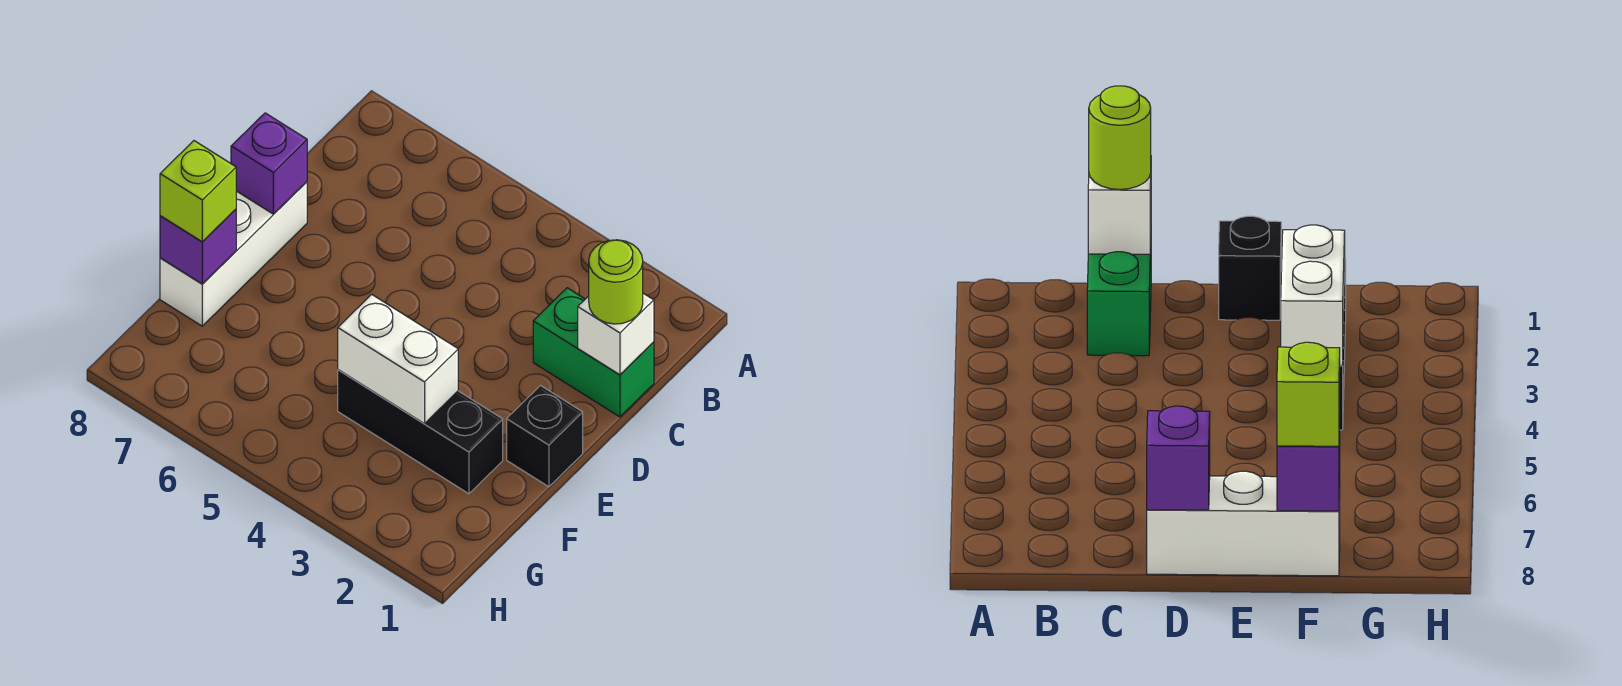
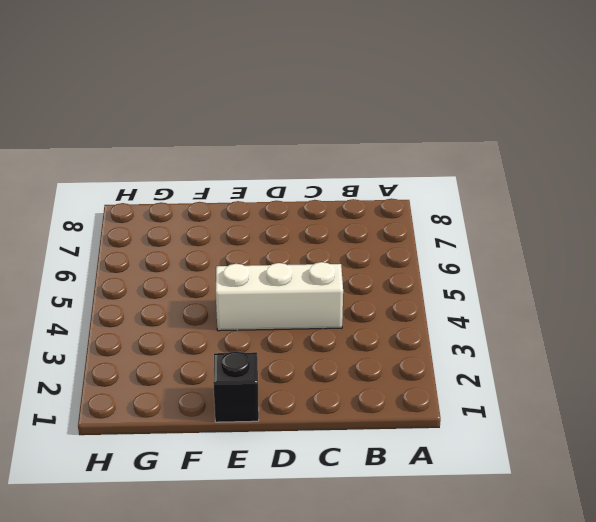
white brick C4:E4 level 1 -> white brick D8:F8 level 1
none -> green brick C1:C2 level 1
none -> black brick F2:F4 level 1

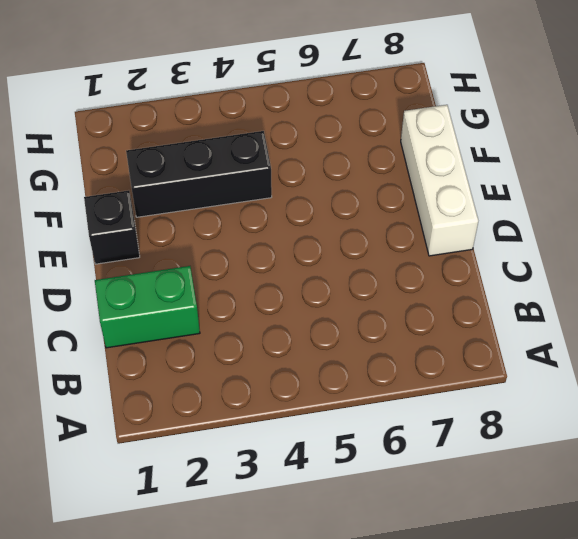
none -> white brick C1 level 2
none -> purple brick D8 level 2

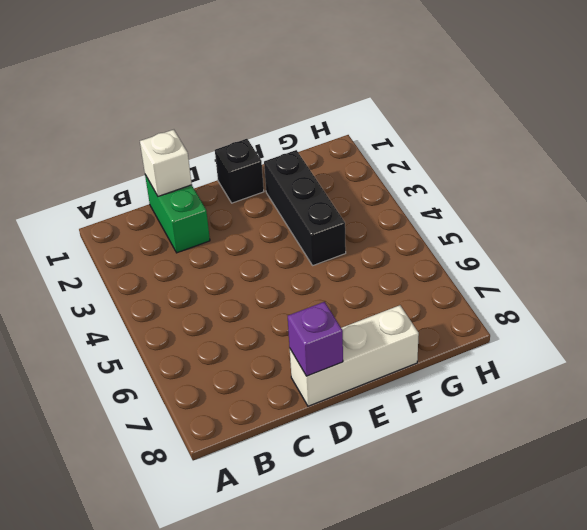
none -> white brick F3:F4 level 2
none -> purple brick F8 level 2

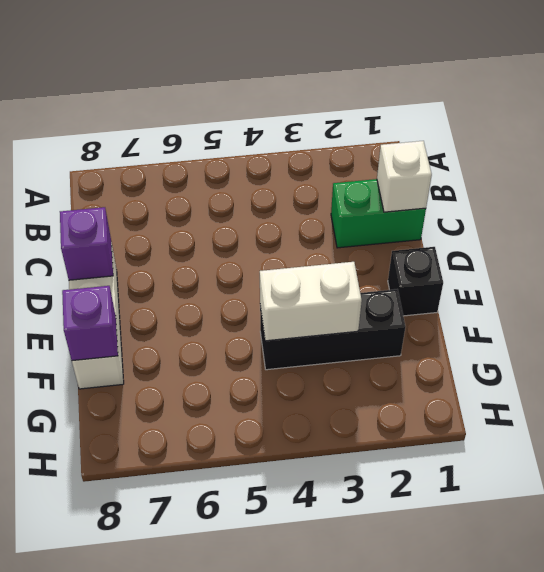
none -> lime round brick C1 level 3
none -> lime brick F8 level 3

